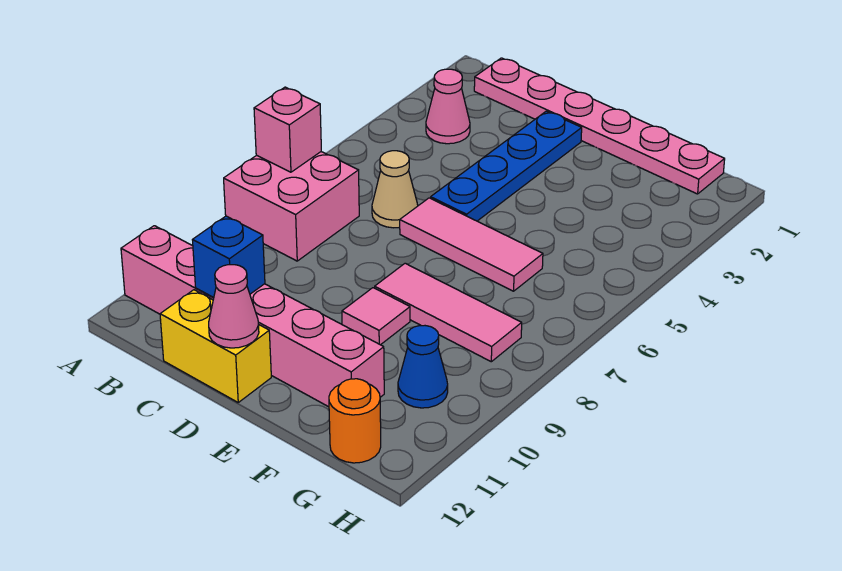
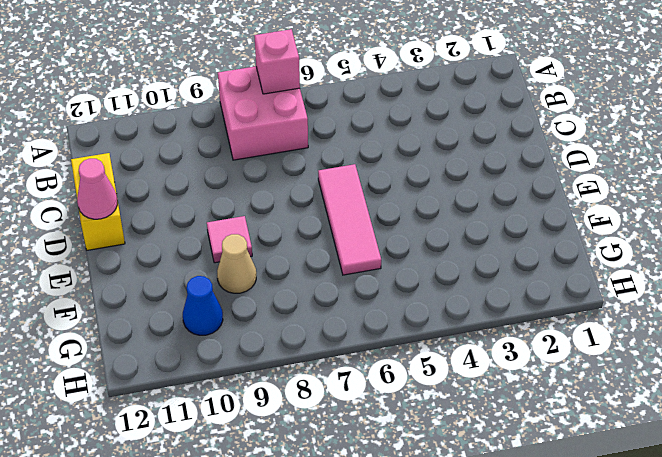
tan cone F9 level 1 -> tan cone C6 level 1
none -> pink brick A11:F11 level 1
none -> pink plate B1:G1 level 1
none -> pink cone B3 level 1

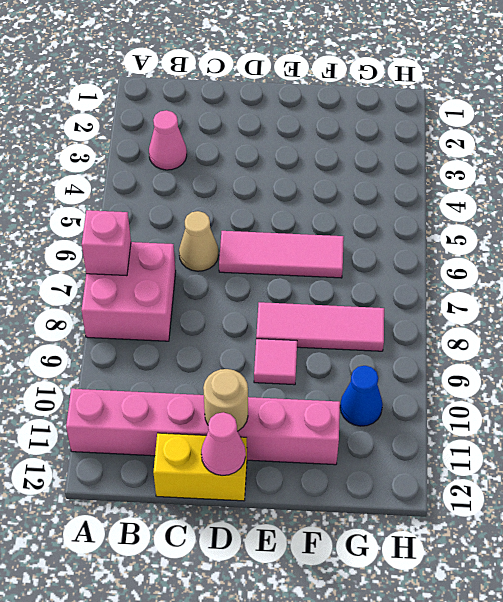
tan round brick D11 level 2 -> none
none -> pink plate B1:G1 level 1
none -> blue plate D2:D5 level 1
none -> orange round brick G12 level 1

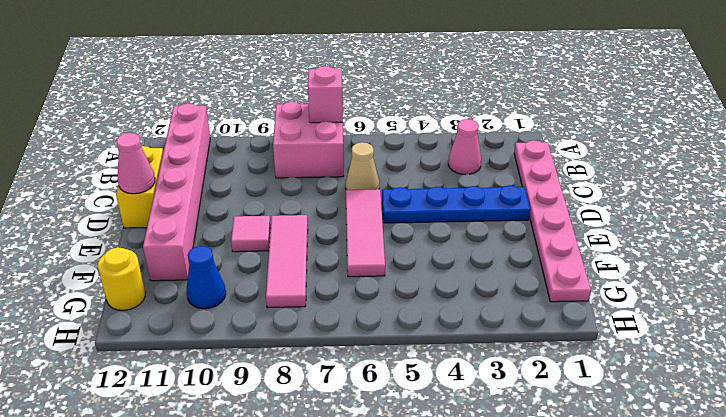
yellow round brick G12 level 1 -> orange round brick G12 level 1
none -> blue brick C11 level 2

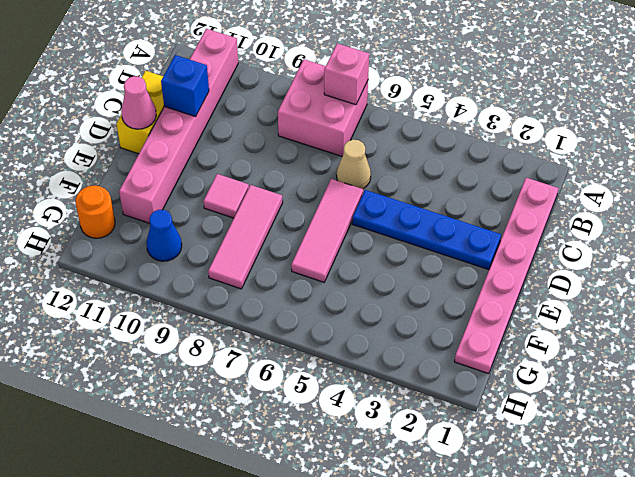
none -> pink cone B3 level 1

